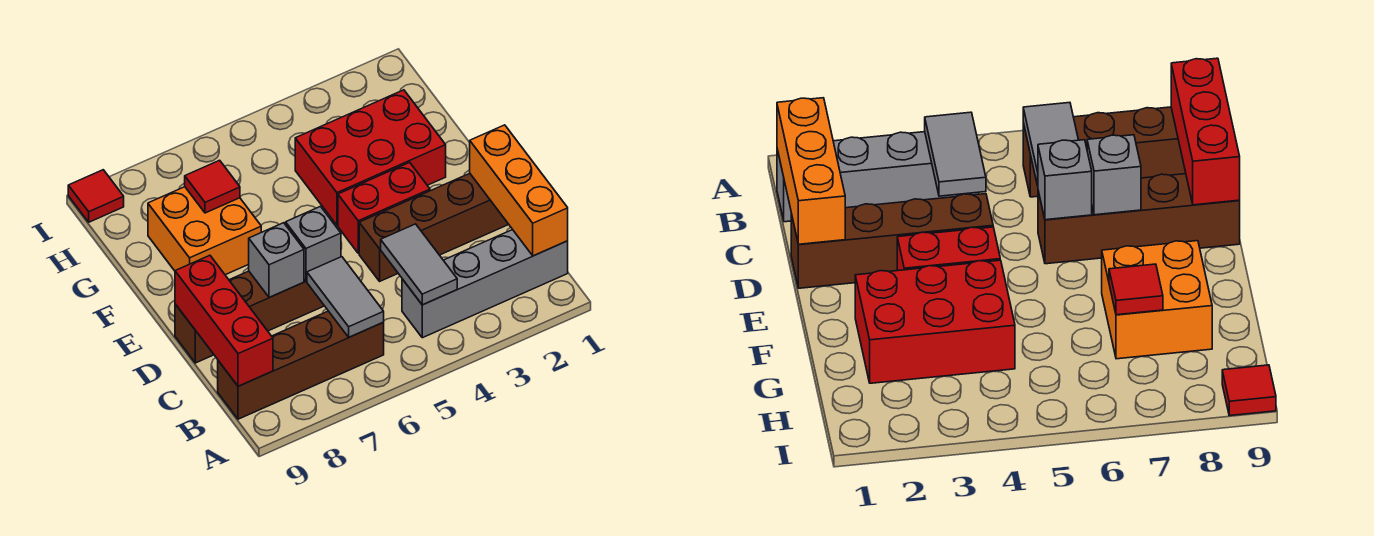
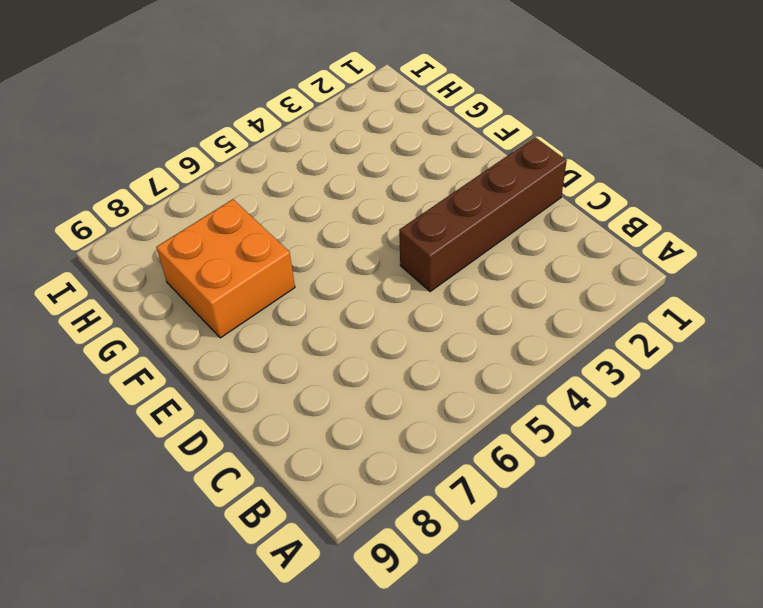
none -> grey brick B1:B4 level 1
none -> brown brick B6:B9 level 1
none -> brown brick D6:D9 level 1

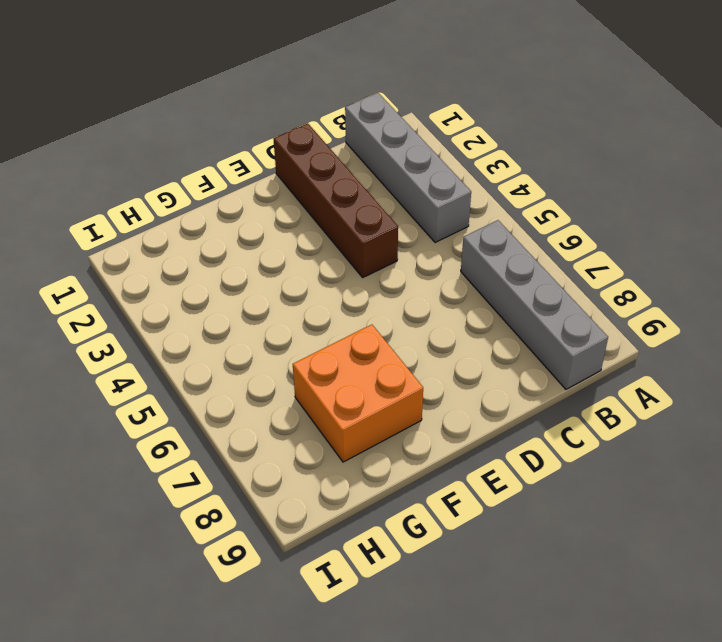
grey brick B6:B9 level 1 -> brown brick B6:B9 level 1
none -> brown brick D6:D9 level 1
none -> red brick E3:E4 level 1
none -> red brick F2:G4 level 1

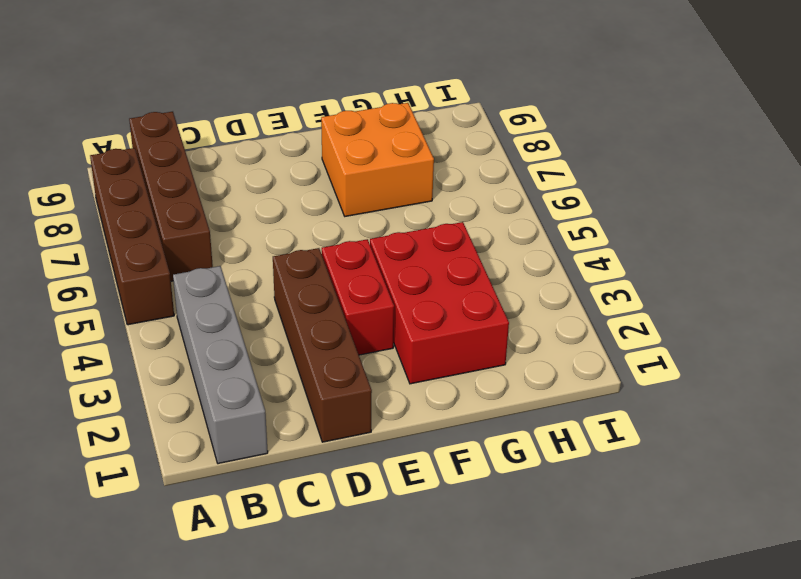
brown brick A5:A8 level 1 -> brown brick D6:D9 level 1
none -> red tile I9 level 1
none -> orange brick B1:D1 level 2
none -> grey tile B4:C4 level 2

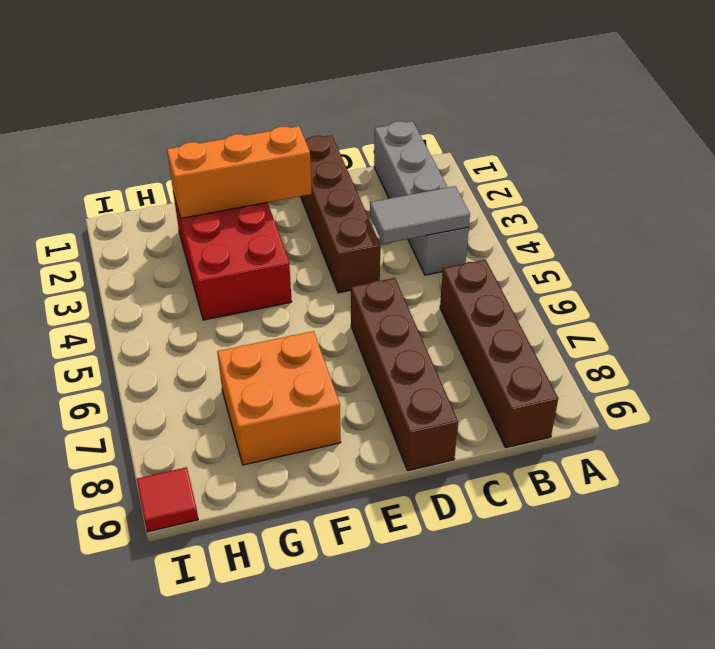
orange brick E2:G2 level 2 -> orange brick B1:D1 level 2
none -> red brick E3:E4 level 1
none -> grey tile B6:C6 level 2
none -> red brick B9:D9 level 2

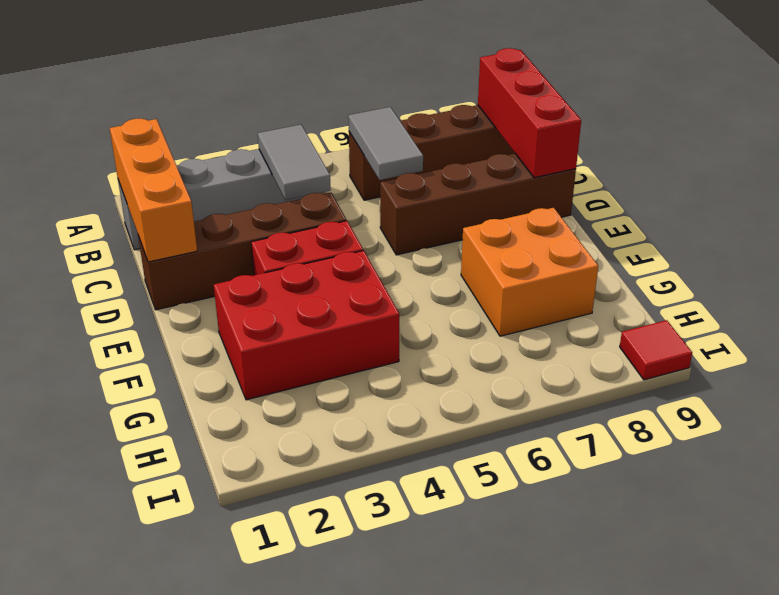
none -> grey brick D6 level 2
none -> grey brick D7 level 2
none -> red tile G7 level 2

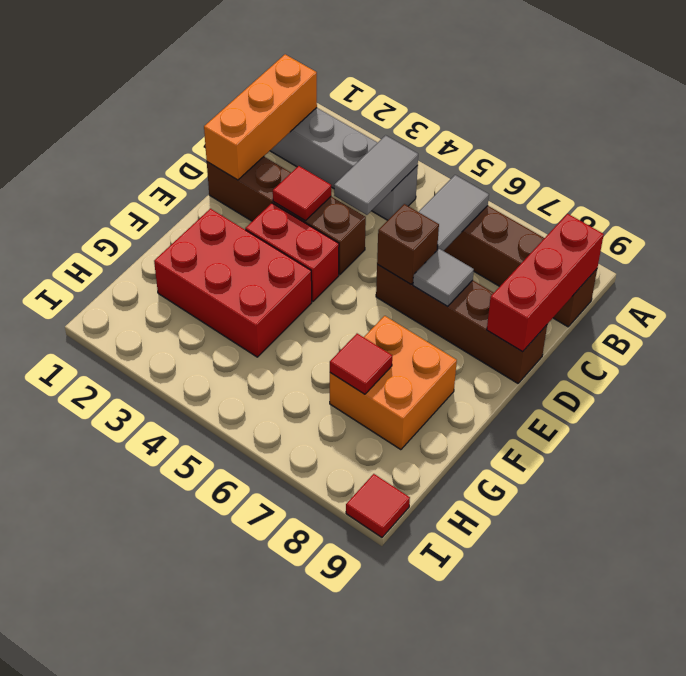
red tile D3 level 2 -> none
brown brick D6 level 2 -> grey brick D6 level 2
grey tile D7 level 2 -> grey brick D7 level 2

